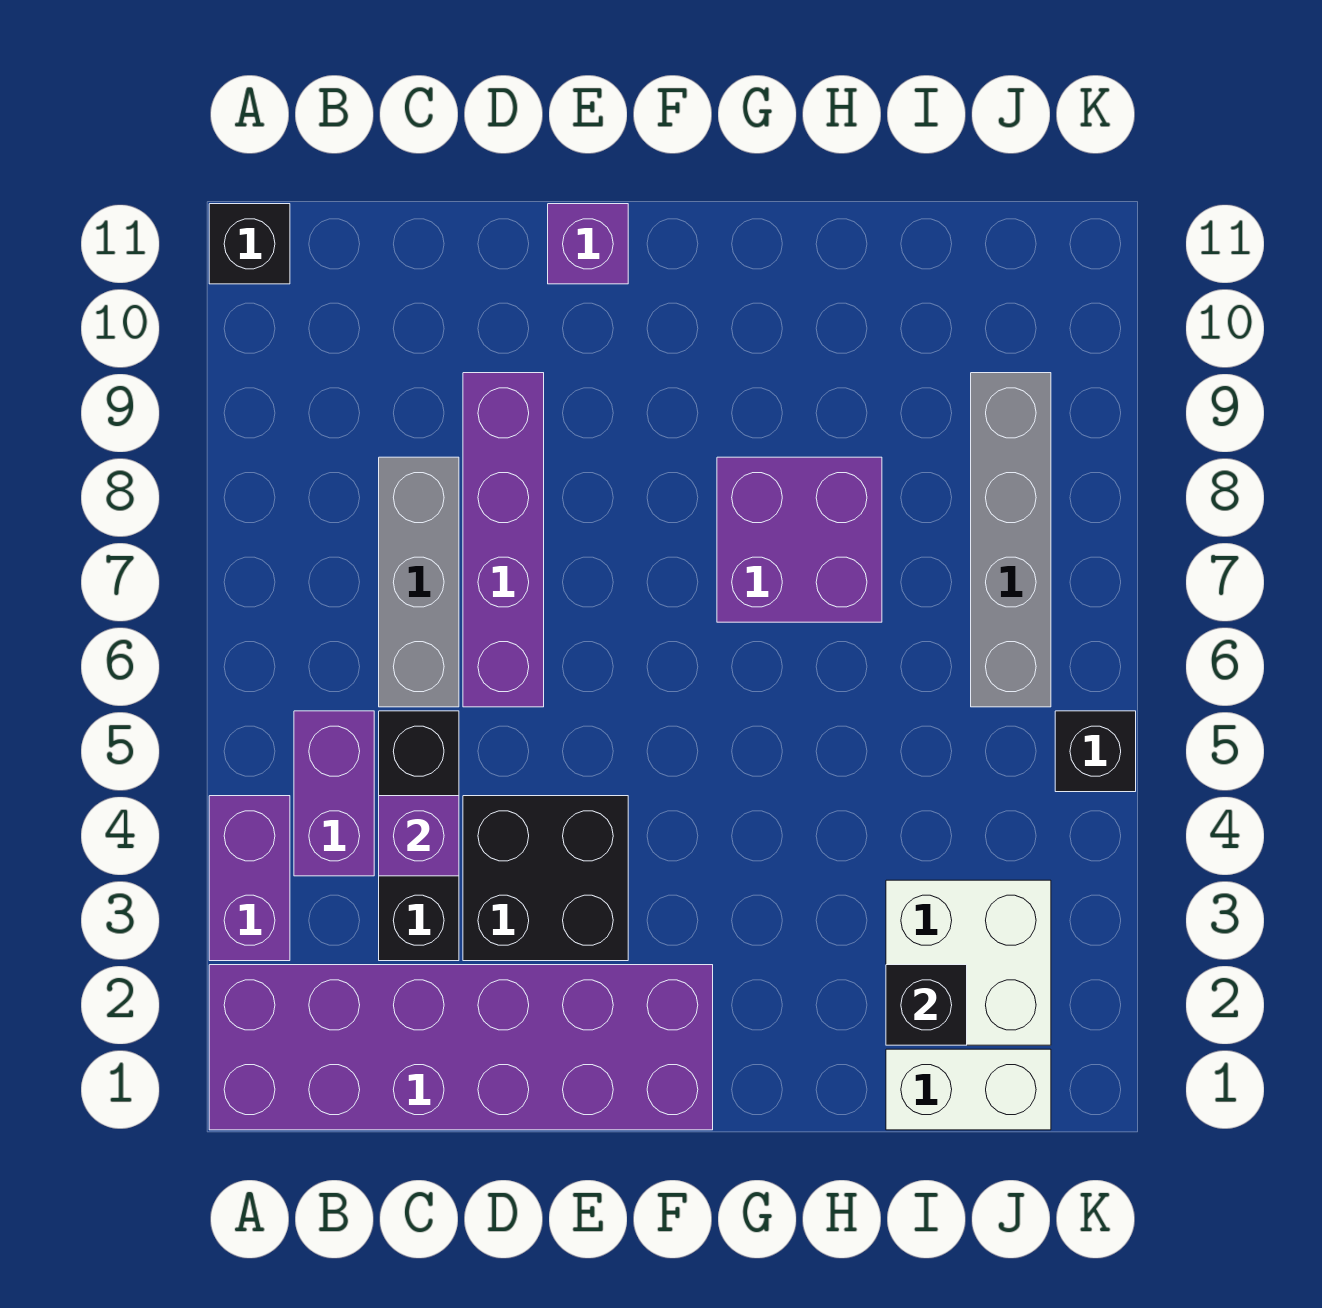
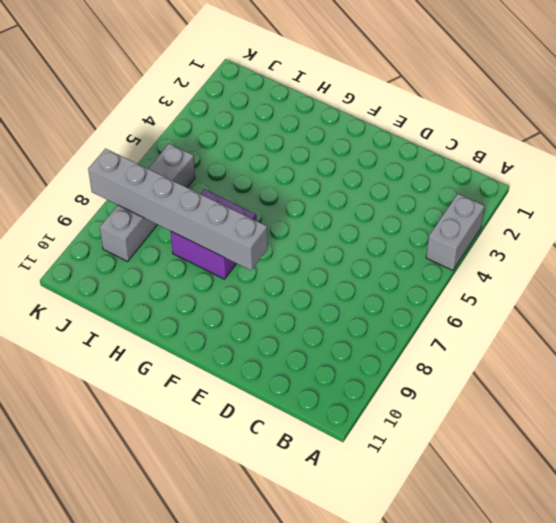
grey brick A3:A4 level 1 -> purple brick A3:A4 level 1
grey brick F8:K8 level 2 -> none
none -> purple brick A1:F2 level 1
none -> black brick A11 level 1
none -> purple brick B4:B5 level 1

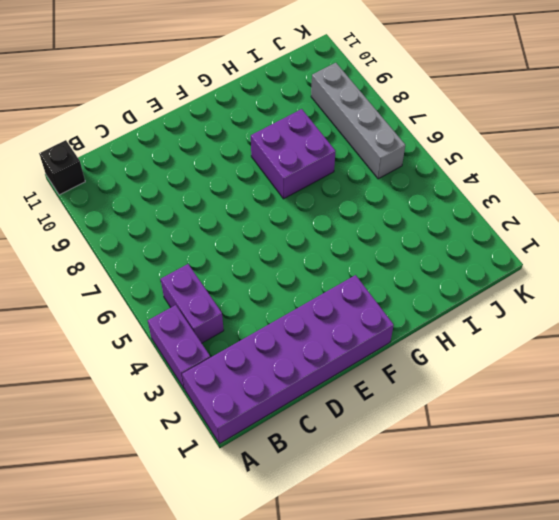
none -> black brick C3:C5 level 1
none -> grey brick C6:C8 level 1
none -> black brick D3:E4 level 1

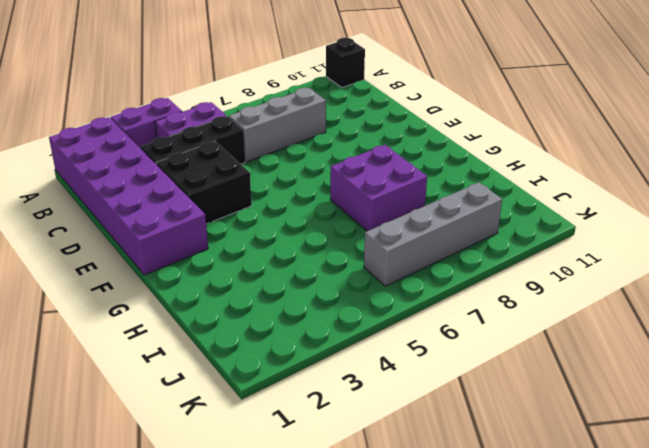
none -> purple brick D6:D9 level 1
none -> purple brick E11 level 1
none -> white brick I1:J1 level 1

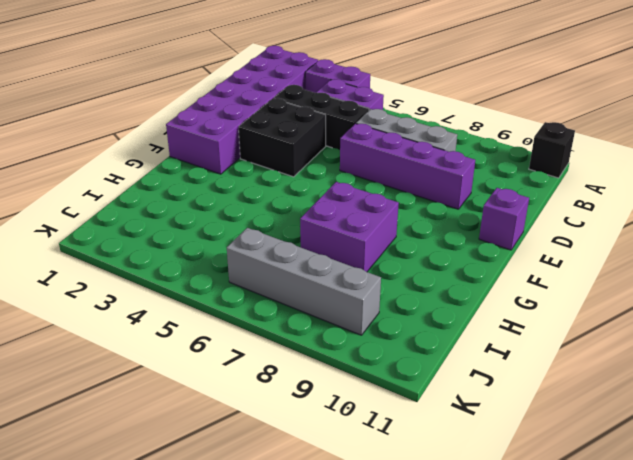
none -> white brick I1:J1 level 1
none -> white brick I2:J3 level 1
none -> black brick K5 level 1

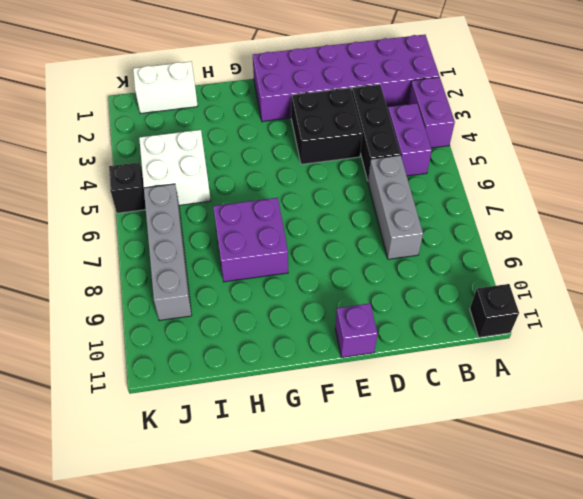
white brick I4:J5 level 1 -> white brick I2:J3 level 1
none -> purple brick D6:D9 level 1
none -> purple brick C4 level 2
none -> black brick I2 level 2

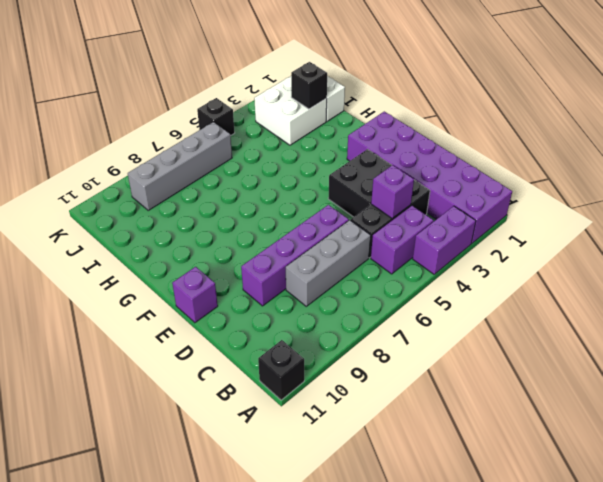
none -> purple brick G7:H8 level 1

